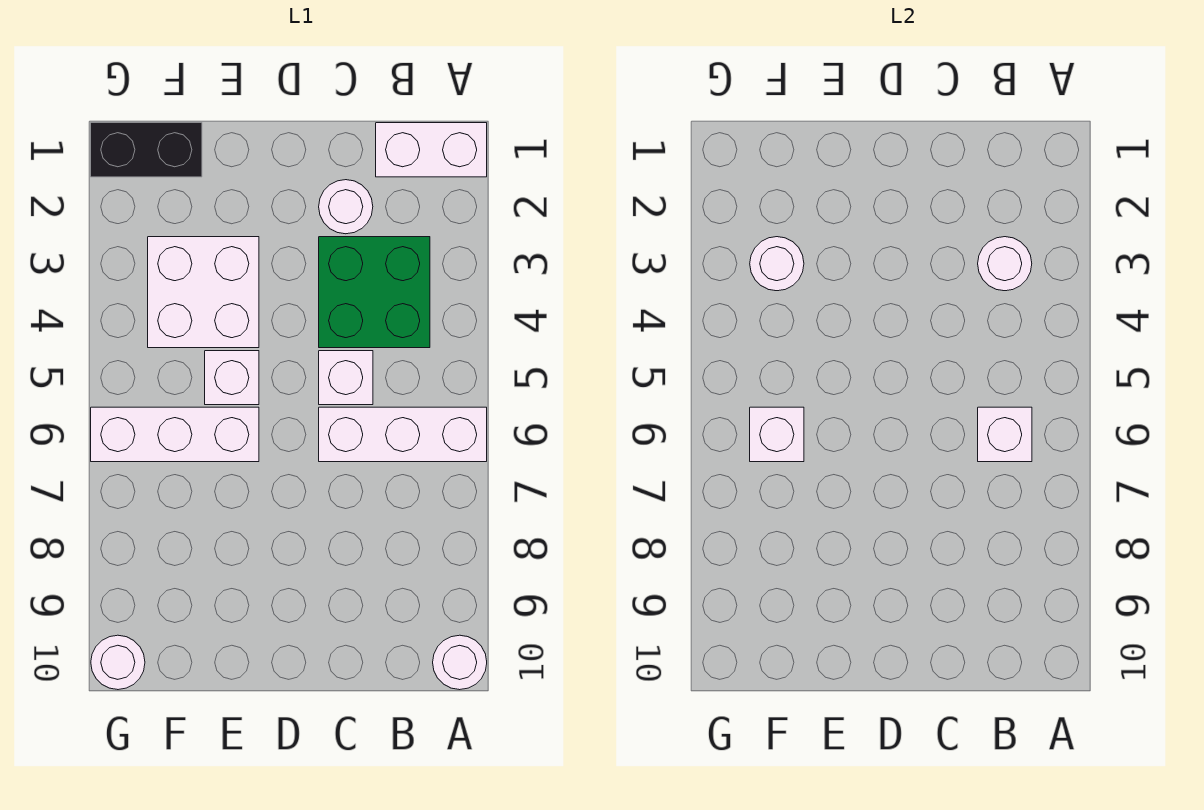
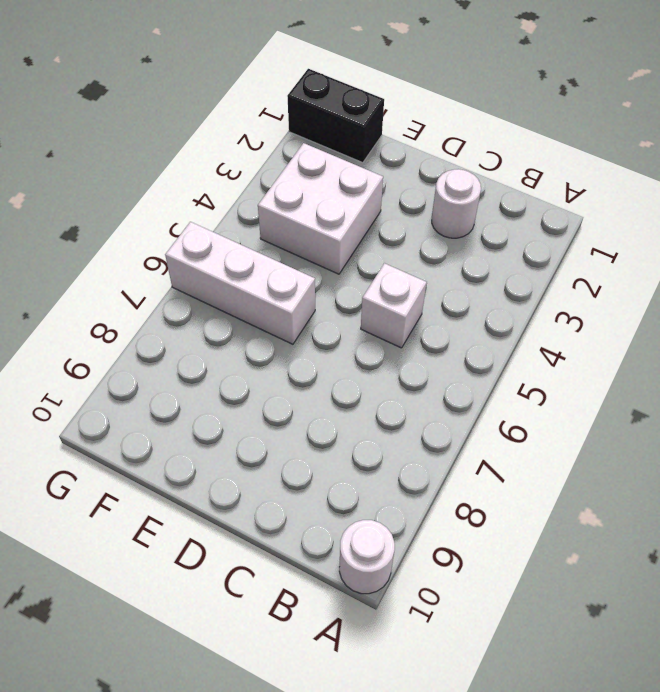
none -> white brick A1:B1 level 1
none -> white brick A6:C6 level 1
none -> green brick B3:C4 level 1

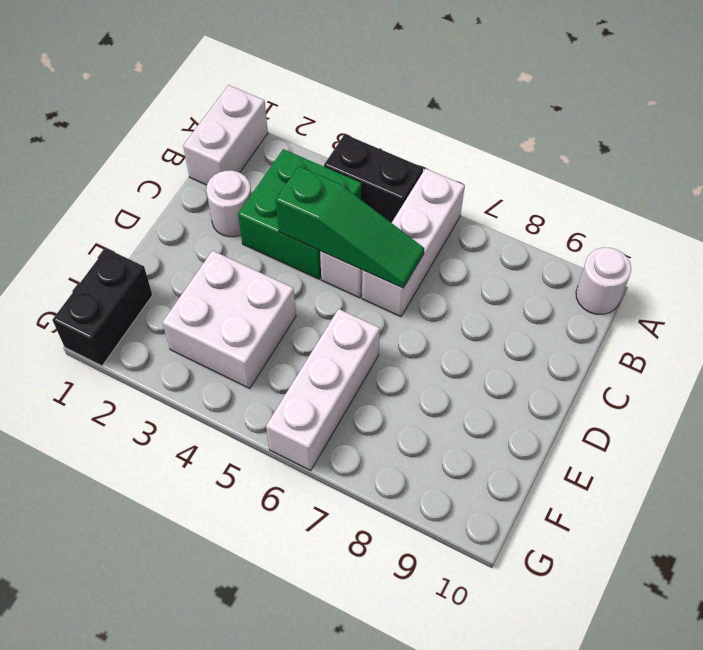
black brick A4:A5 level 1 -> none
green slope C4:C6 level 2 top 4 -> none
none -> white brick E5 level 1
none -> white round brick G10 level 1
none -> white round brick B3 level 2

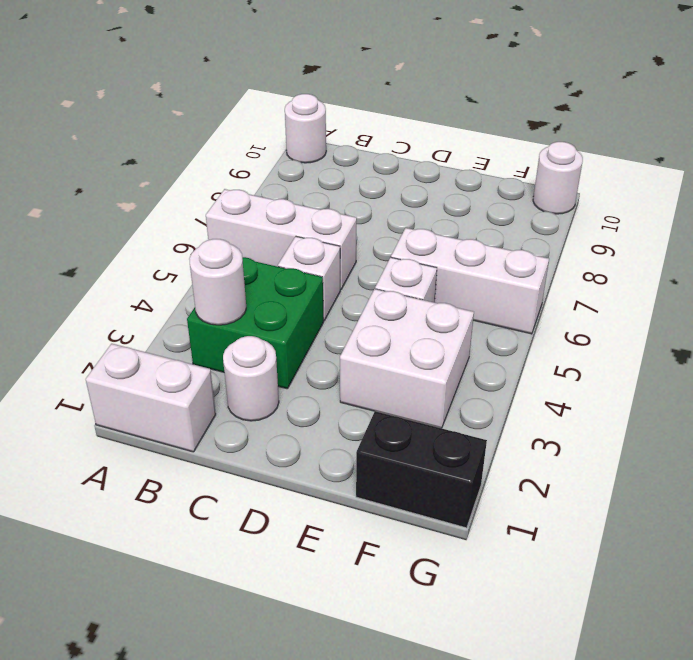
none -> white brick B6 level 2
none -> white round brick F3 level 2
none -> white brick F6 level 2

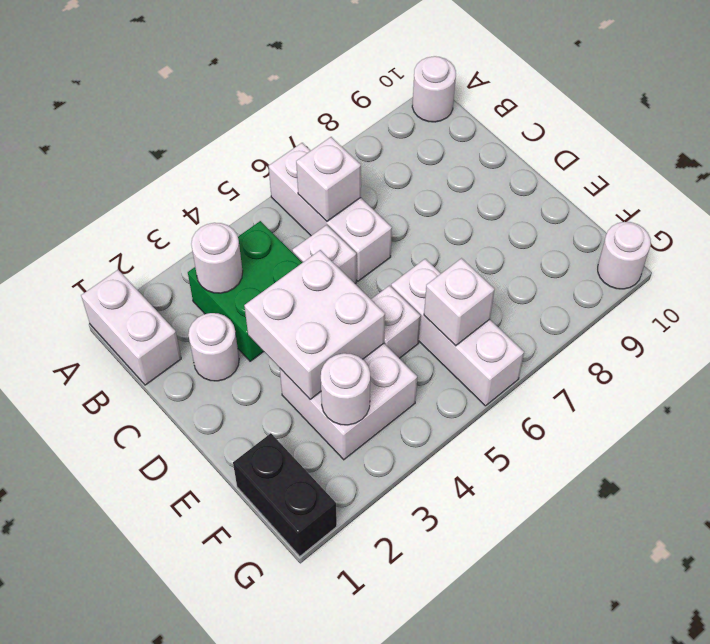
white brick D3:E4 level 2 -> none

